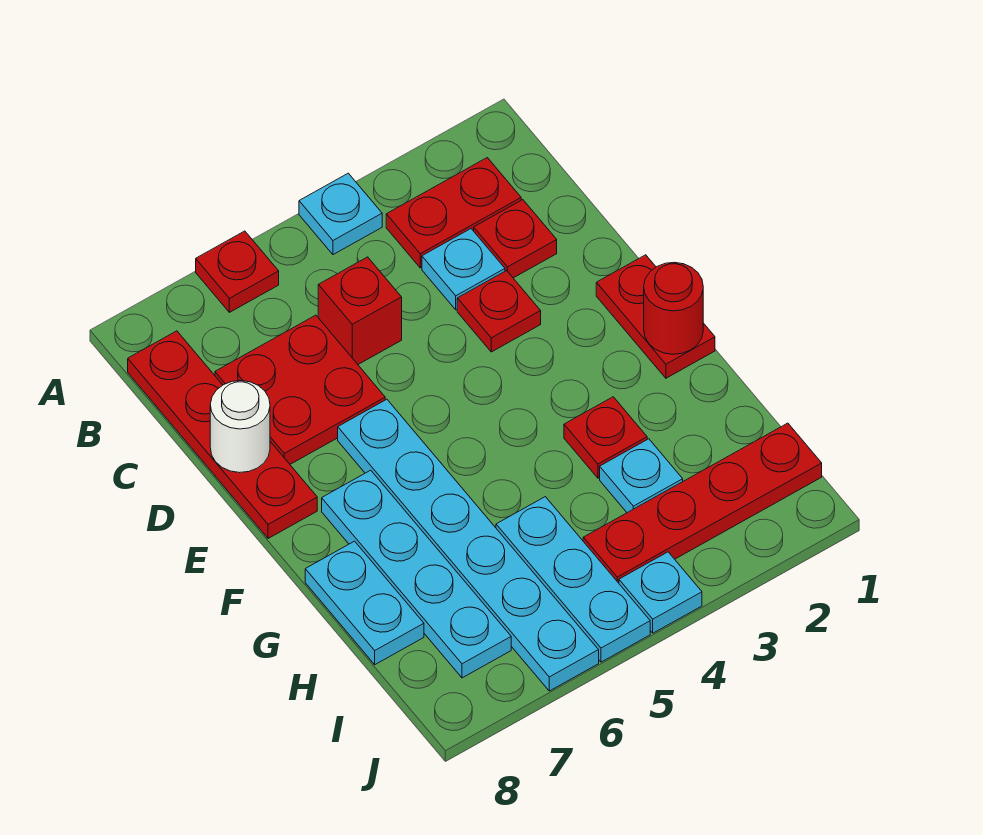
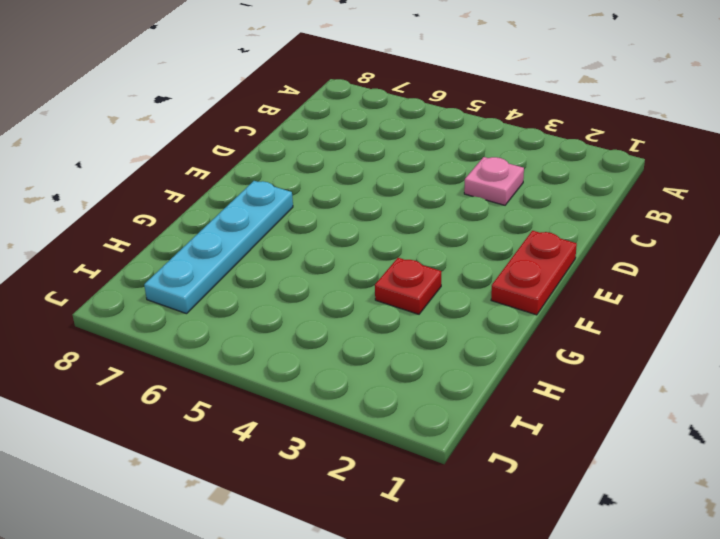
pink plate C3 level 1 -> cyan plate C3 level 1
none -> cyan plate A4 level 1
none -> red plate A6 level 1
none -> red plate B2:B3 level 1

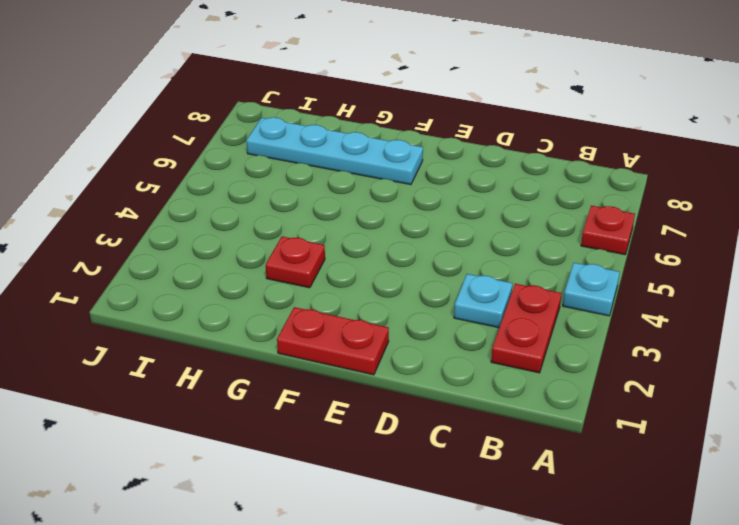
none -> red plate B8:E8 level 1
none -> red plate C2 level 1
none -> red brick C5 level 1

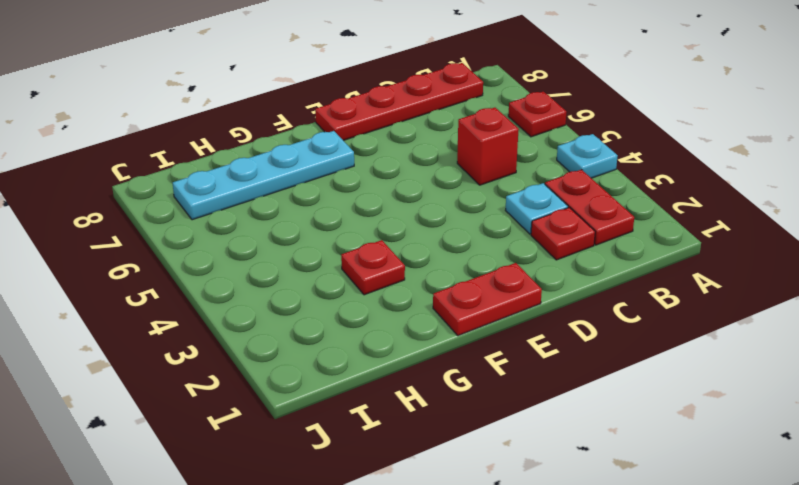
none -> red plate C6:D7 level 1
none -> red plate D3 level 1
none -> cyan plate E6:J6 level 1

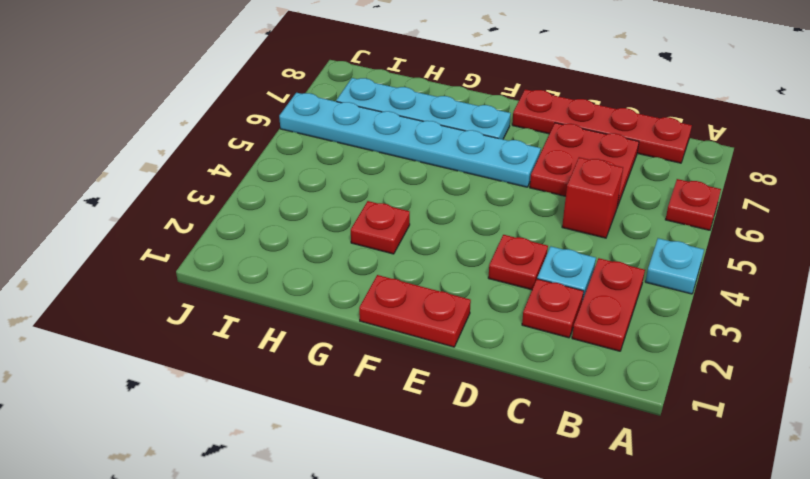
none -> cyan plate G8:H8 level 1
none -> cyan plate H3 level 1
none -> cyan plate H5:J5 level 1

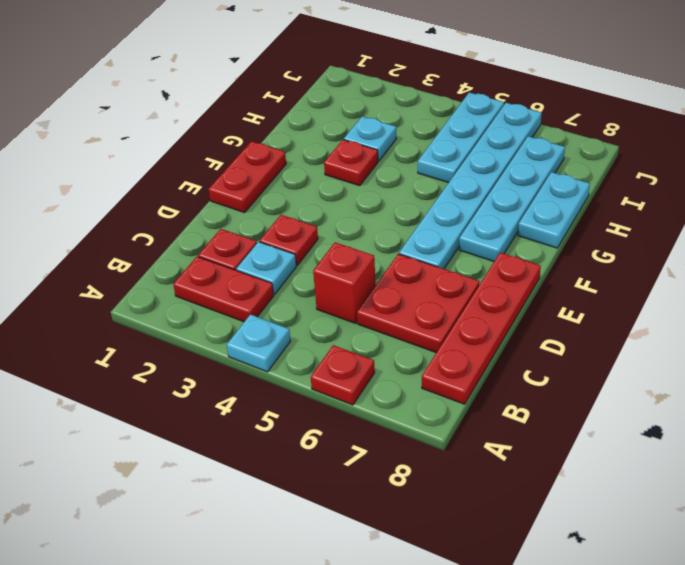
none -> red plate I1:I4 level 1
none -> cyan plate J4 level 1
none -> white round brick D8 level 2

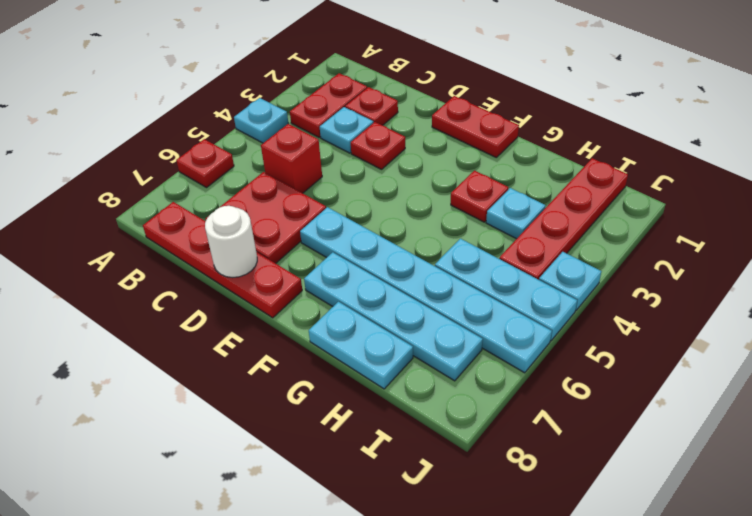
none -> red round brick F1 level 2

